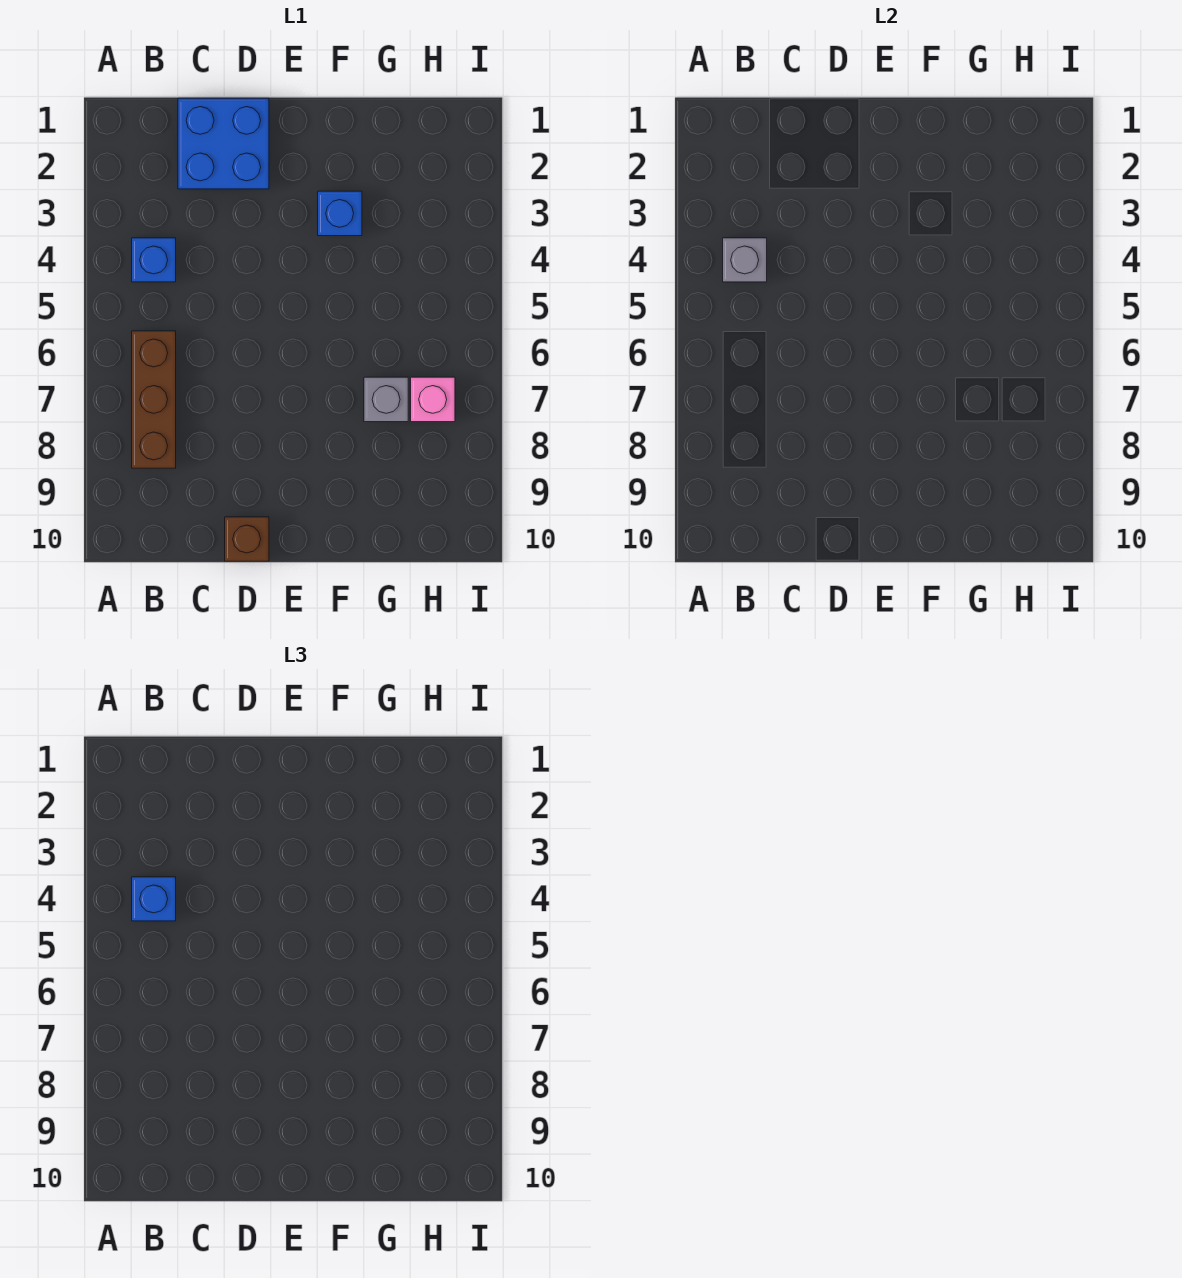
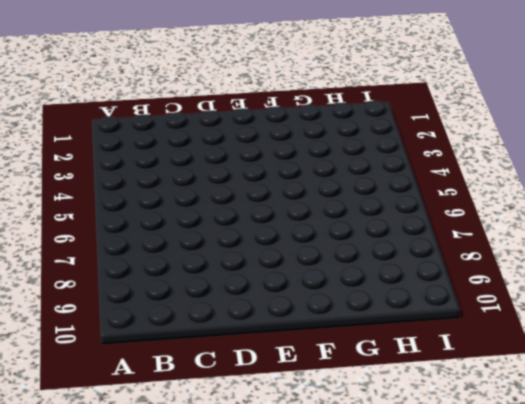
none -> blue brick B4 level 1
none -> brown brick B6:B8 level 1

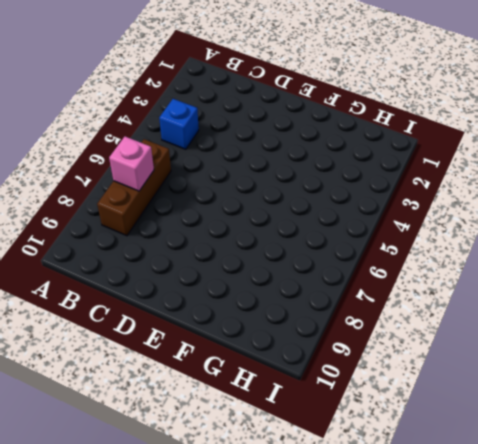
pink brick B7 level 2 -> pink brick H7 level 1
none -> blue brick C1:D2 level 1
none -> brown brick D10 level 1

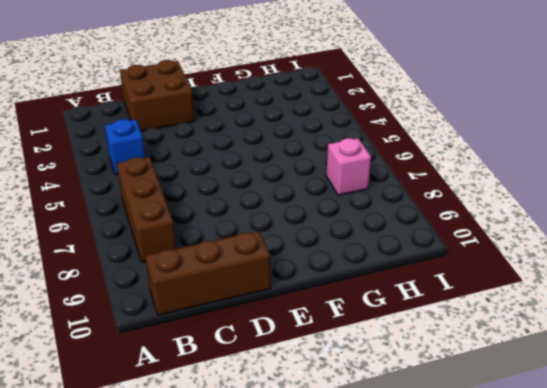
brown brick B10:D10 level 1 -> brown brick D10 level 1
brown brick C1:D2 level 1 -> blue brick C1:D2 level 1
none -> blue brick F3 level 1
none -> grey brick G7 level 1

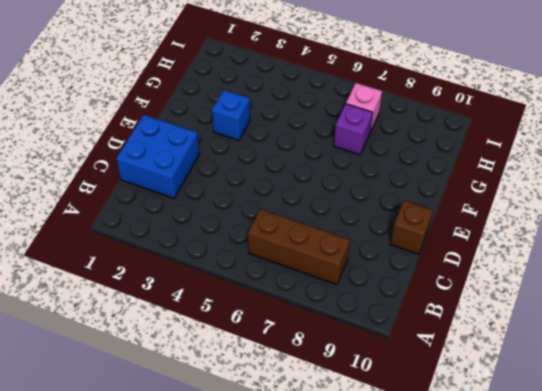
purple brick G7 level 1 -> grey brick G7 level 1
none -> blue brick B4 level 1
none -> grey brick B4 level 2

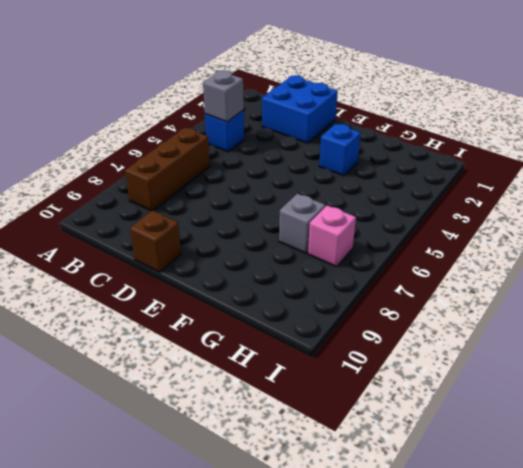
none -> blue brick B4 level 3

